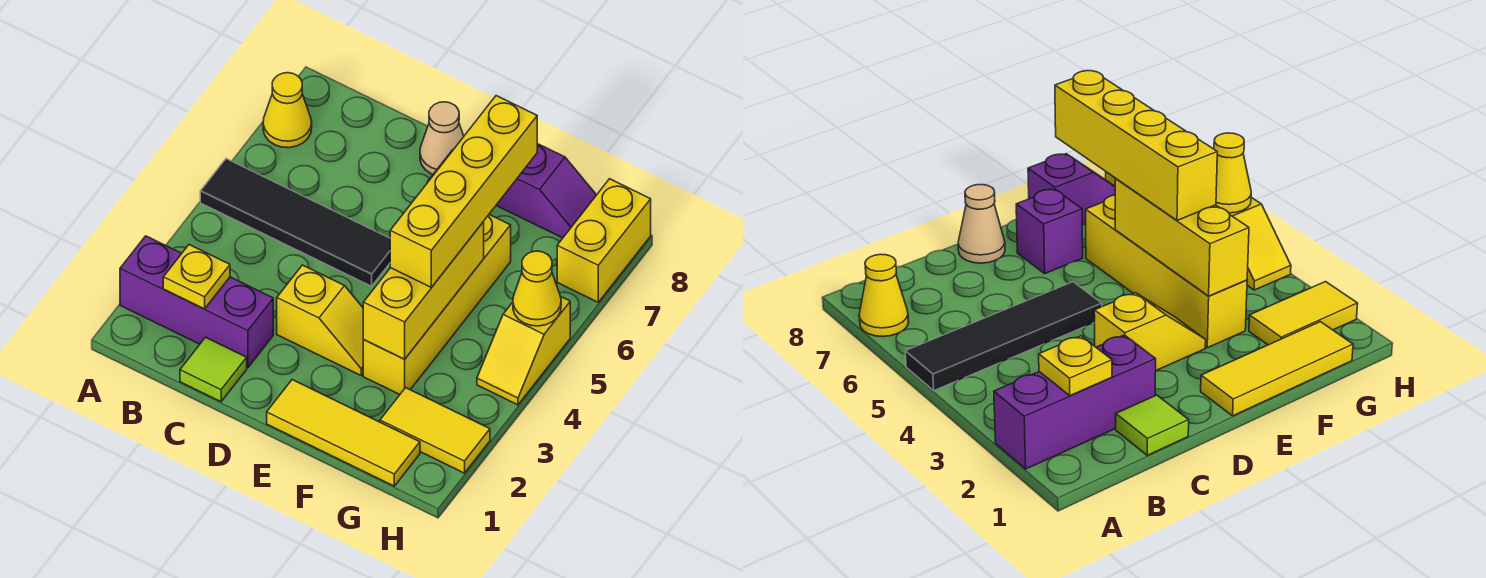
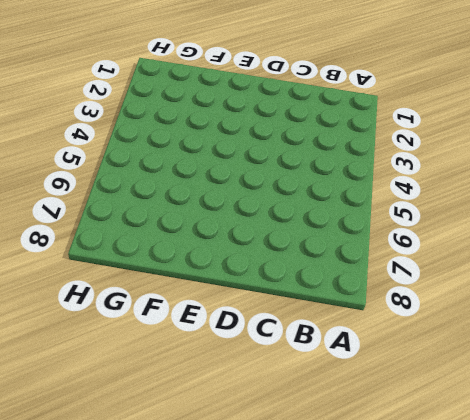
none -> purple brick A2:C2 level 1
none -> black tile A5:D5 level 1
none -> yellow cone A7 level 1

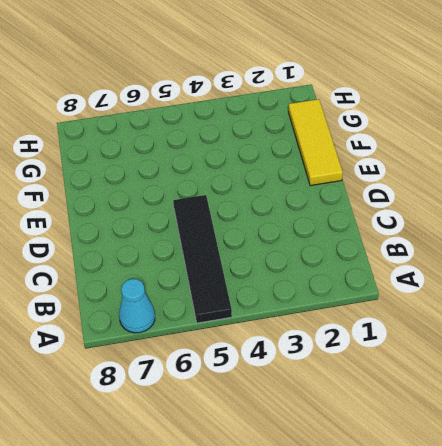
cyan cone A7 level 1 -> yellow cone A7 level 1
none -> purple brick A2:C2 level 1
none -> lime tile C1 level 1
none -> yellow slope D3:E3 level 1 top D

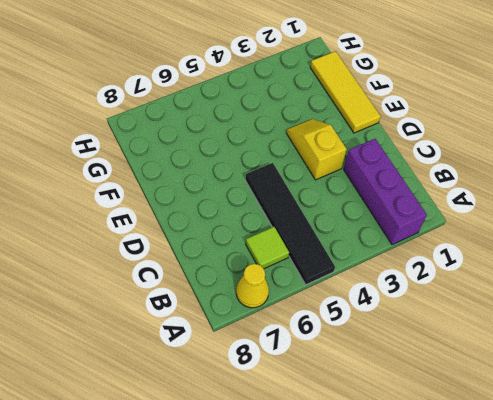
lime tile B6 level 1 -> lime tile C1 level 1
none -> tan cone D8 level 1
none -> purple brick E7 level 1
none -> yellow brick F3:F6 level 1

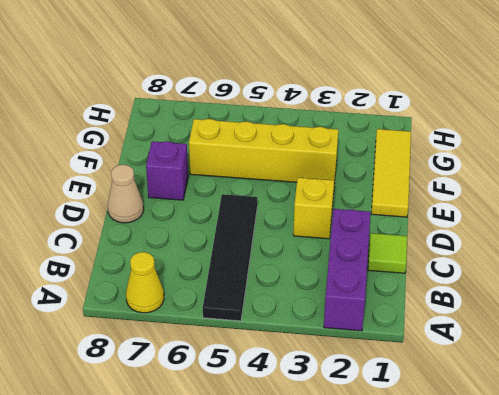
none -> purple slope F8:G8 level 1 top F
none -> yellow tile G2:H2 level 1
none -> yellow slope H4:H5 level 1 top 5

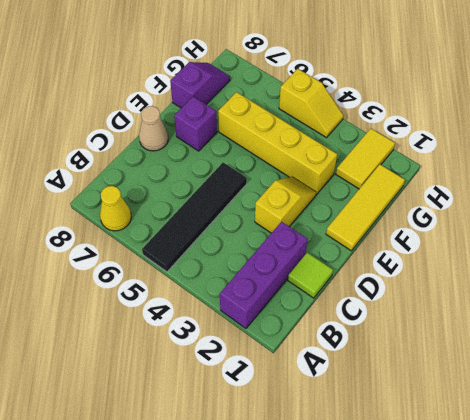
none -> yellow brick H7:H8 level 1
none -> yellow plate B2 level 2
none -> yellow brick F3:F5 level 2

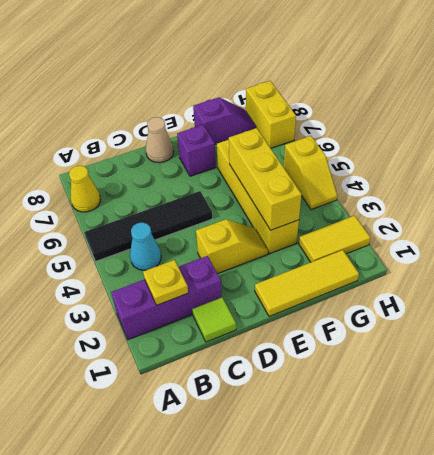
cyan cone B4 level 1 -> none
none -> yellow cone H5 level 2
none -> yellow brick F4:F7 level 3

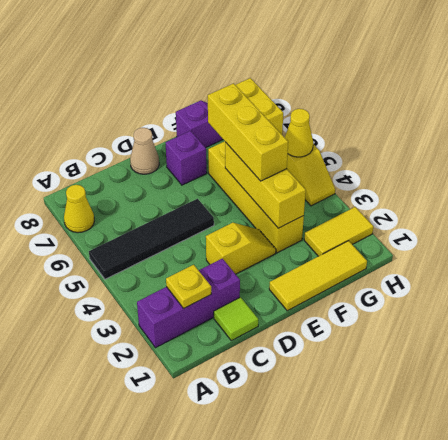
yellow brick F4:F6 level 3 -> yellow brick F4:F7 level 3

